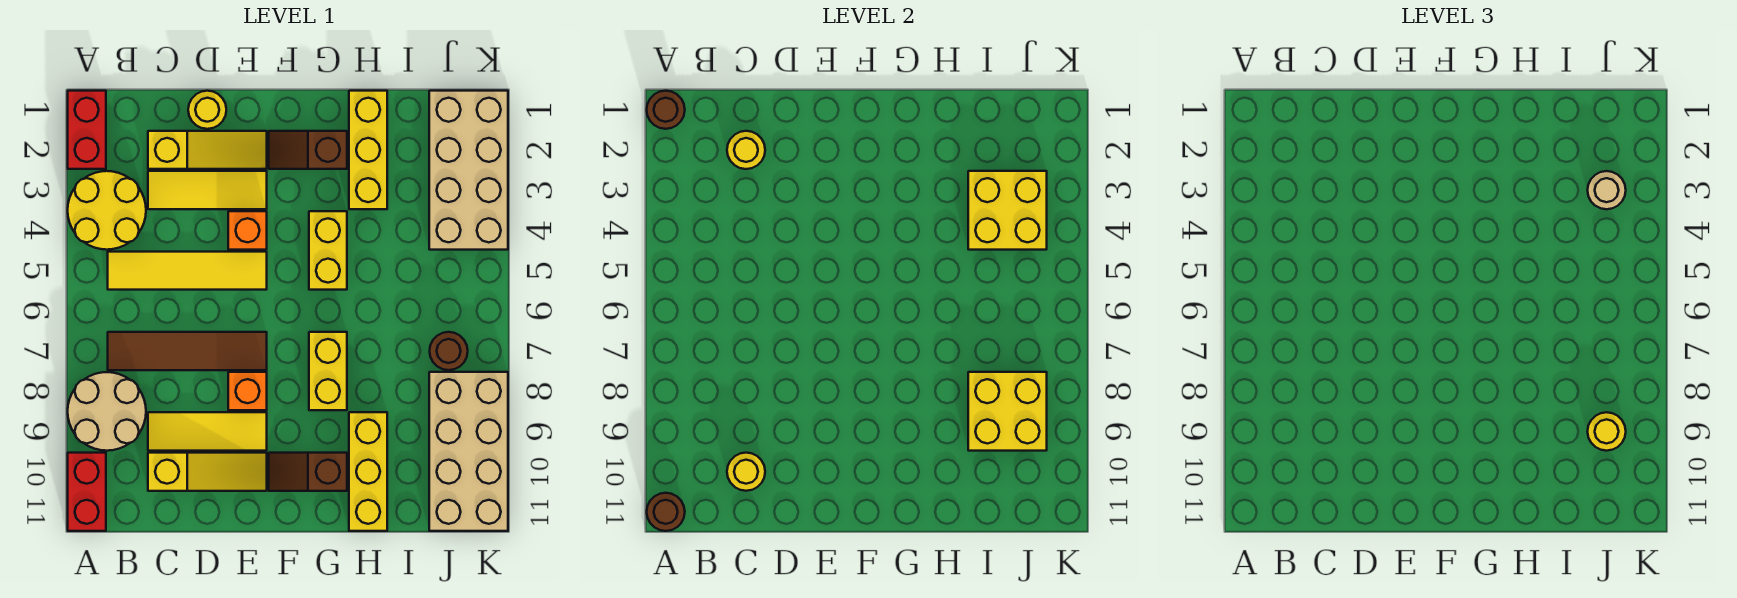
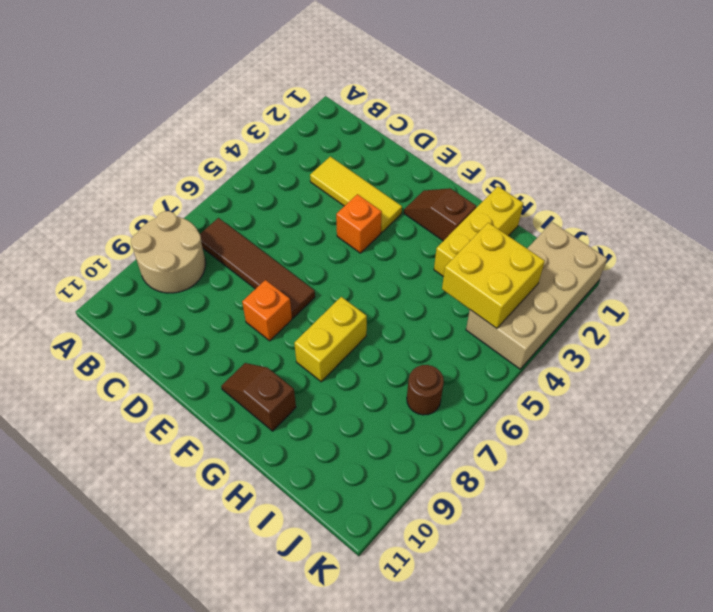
none -> red brick A1:A2 level 1
none -> yellow round brick A3:B4 level 1
none -> red brick A10:A11 level 1
none -> yellow tile B5:E5 level 1

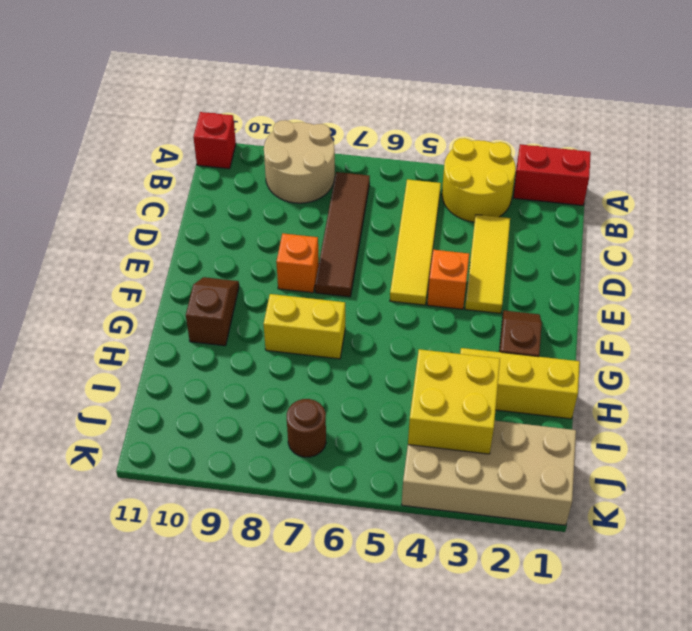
red brick A11 level 1 -> red brick A10:A11 level 1
none -> yellow slope C2:E2 level 1 top C
none -> yellow tile C9:E9 level 1
none -> yellow slope C10:E10 level 1 top C
none -> yellow round brick D1 level 1

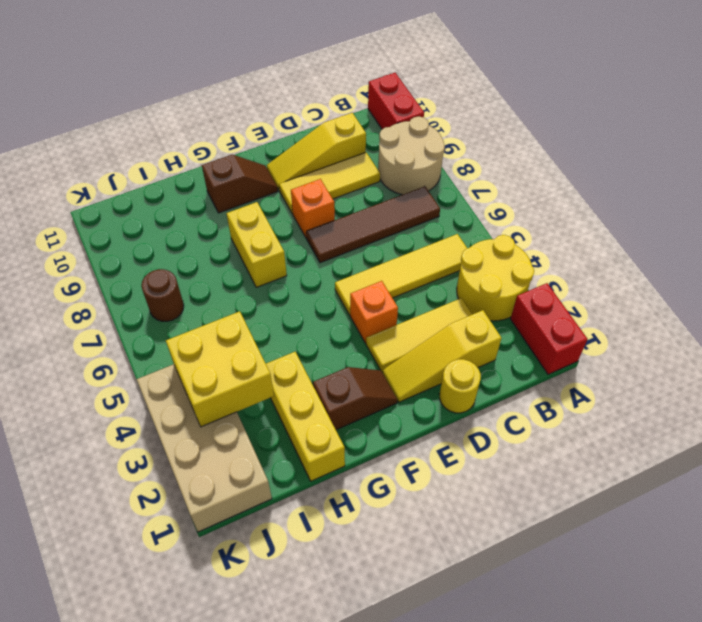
none -> yellow brick G4:G5 level 1
none -> yellow brick H9:H11 level 1
none -> tan brick J8:K11 level 1
none -> brown round brick A1 level 2

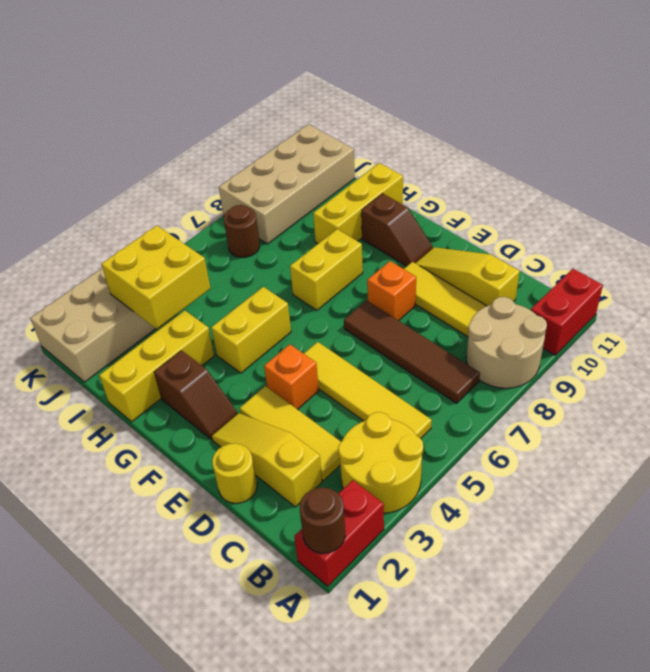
none -> brown round brick A11 level 2
none -> yellow round brick C2 level 2
none -> yellow round brick C10 level 2
none -> yellow brick I8:J9 level 2

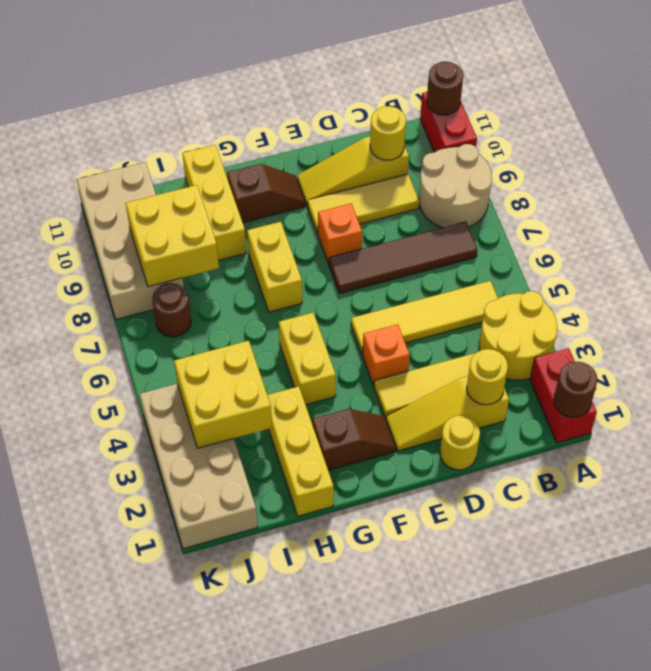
none -> tan round brick J3 level 3
none -> yellow round brick J9 level 3

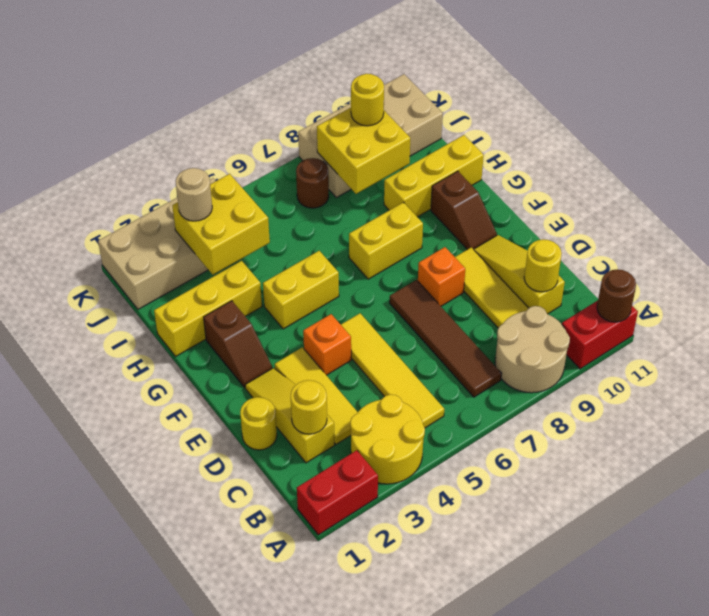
none -> brown round brick A1 level 2

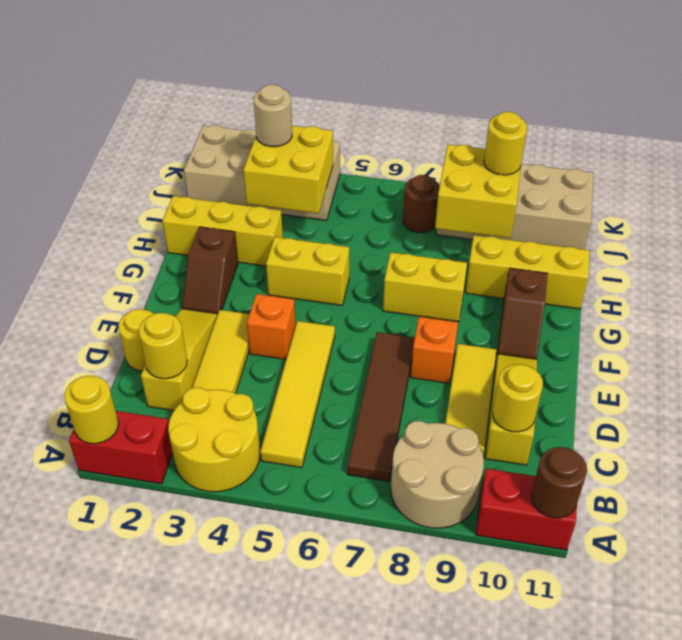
yellow round brick A1 level 2 -> brown round brick A1 level 2

